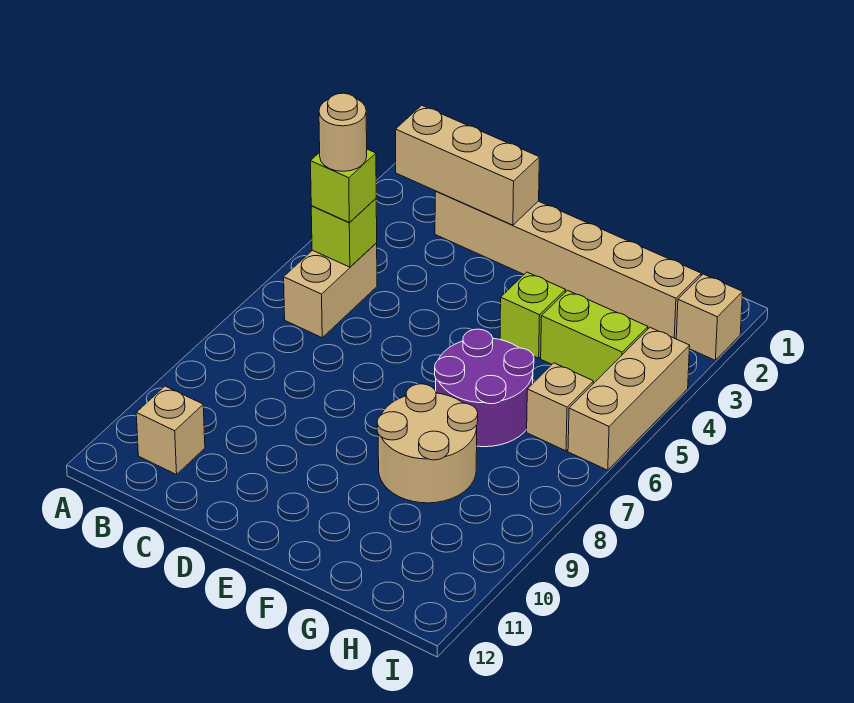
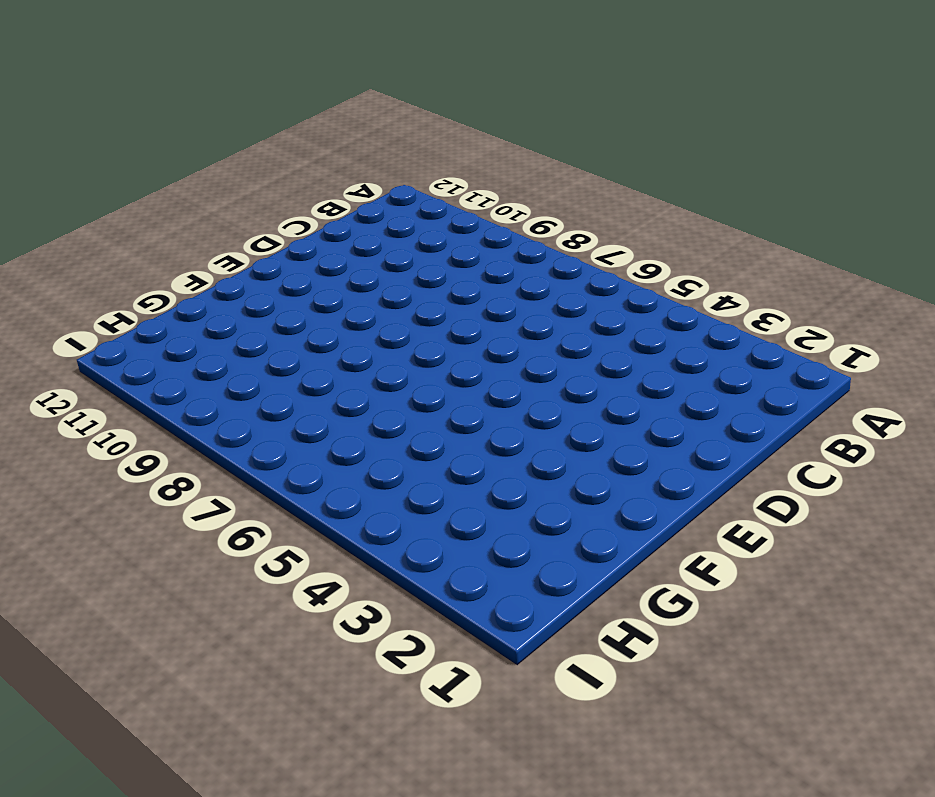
none -> tan brick B5:B6 level 1
none -> tan brick B11 level 1
none -> tan brick C2:H2 level 1

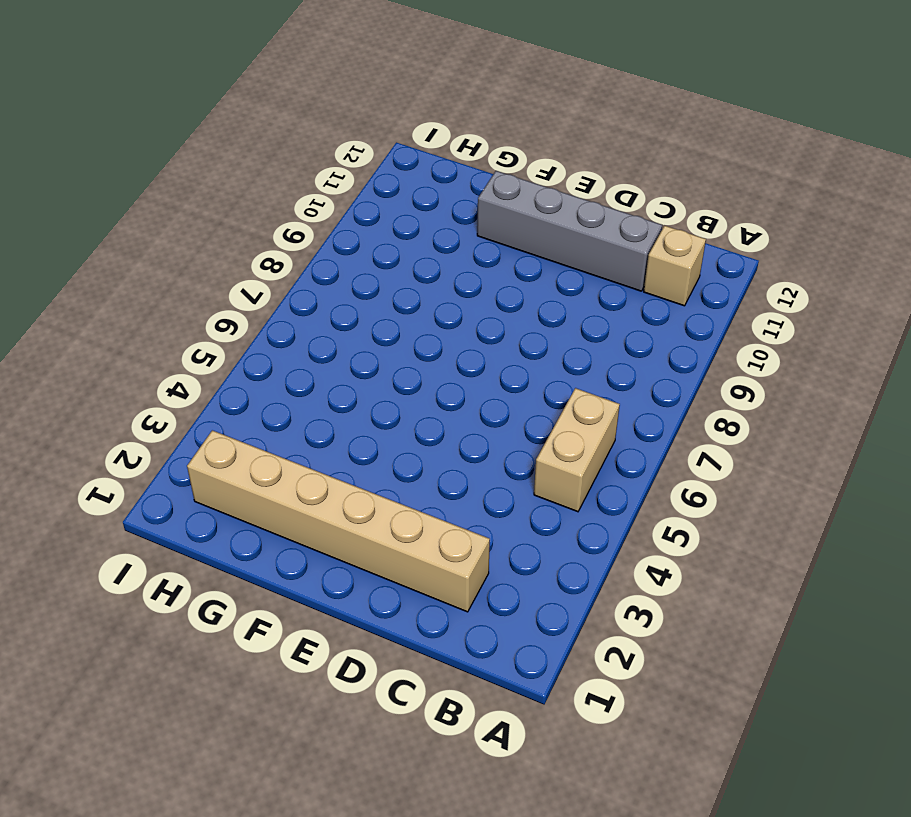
grey brick C11:F11 level 1 -> none
none -> lime brick F4 level 1
none -> purple round brick F6:G7 level 1
none -> tan round brick F8:G9 level 1

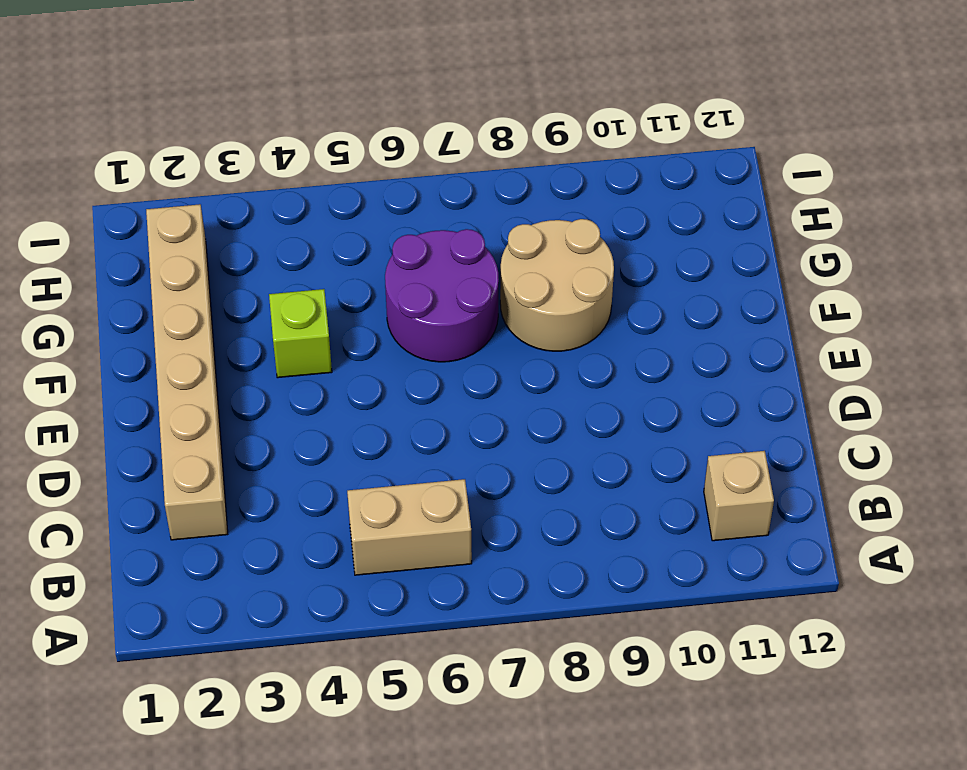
none -> lime brick G4:H4 level 1
none -> tan brick H6 level 1
none -> tan brick I2 level 1

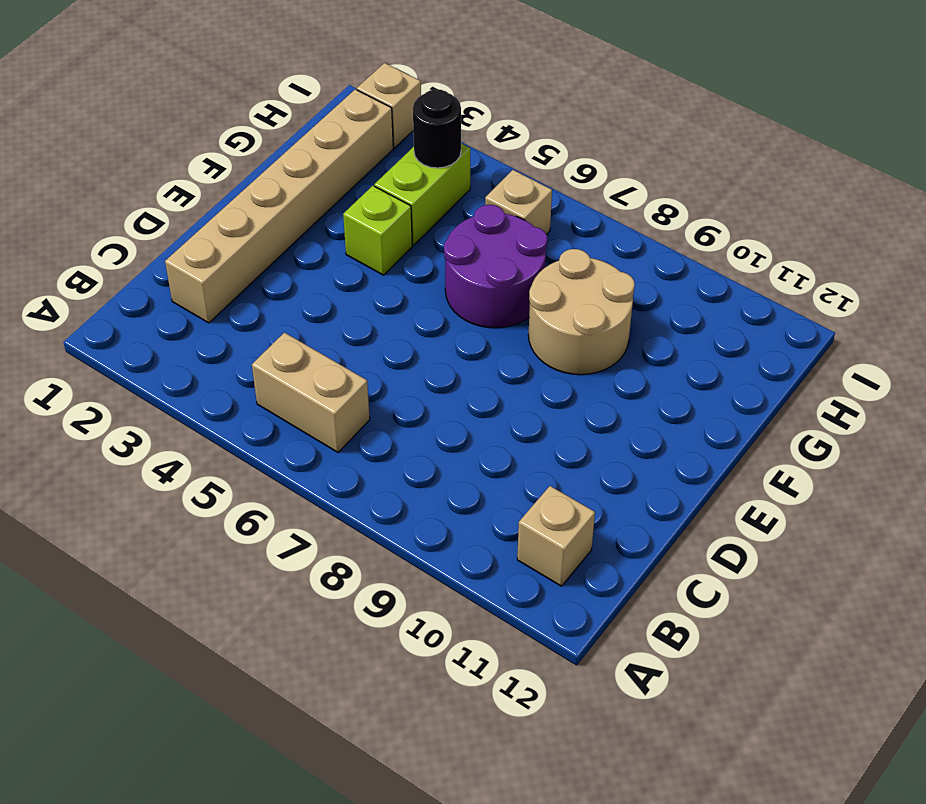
black round brick H4 level 2 -> none
none -> tan brick I4:I6 level 1
none -> tan brick B2:D2 level 2
none -> lime brick B5 level 2

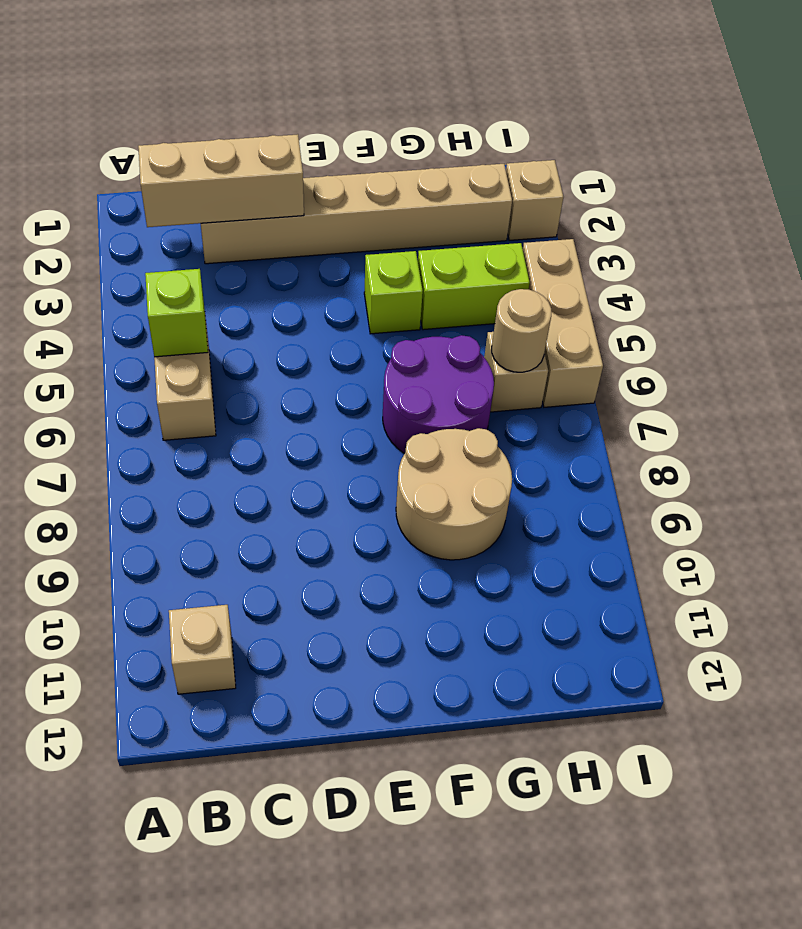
tan round brick H6 level 2 -> tan round brick B5 level 4
none -> lime brick B5 level 3

